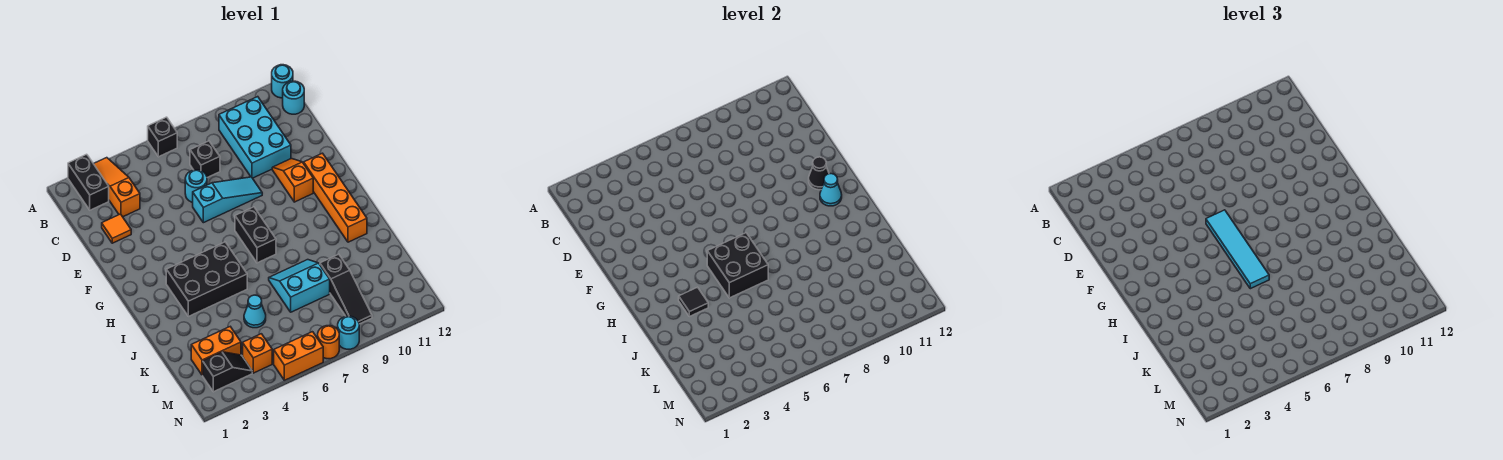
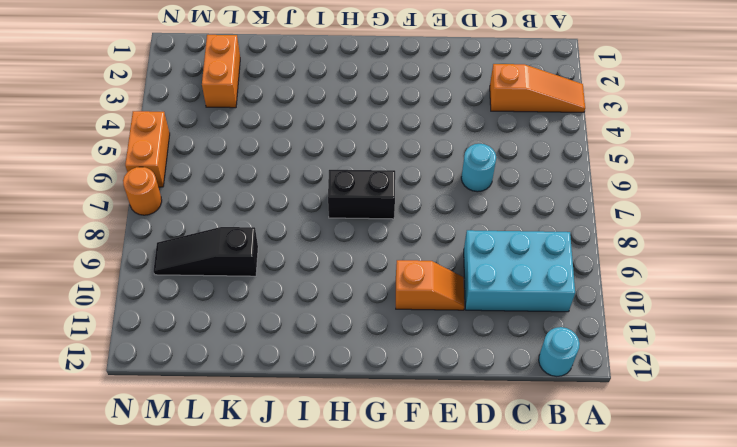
none -> black brick A2:B2 level 1
none -> black brick A6 level 1
none -> cyan round brick A12 level 1

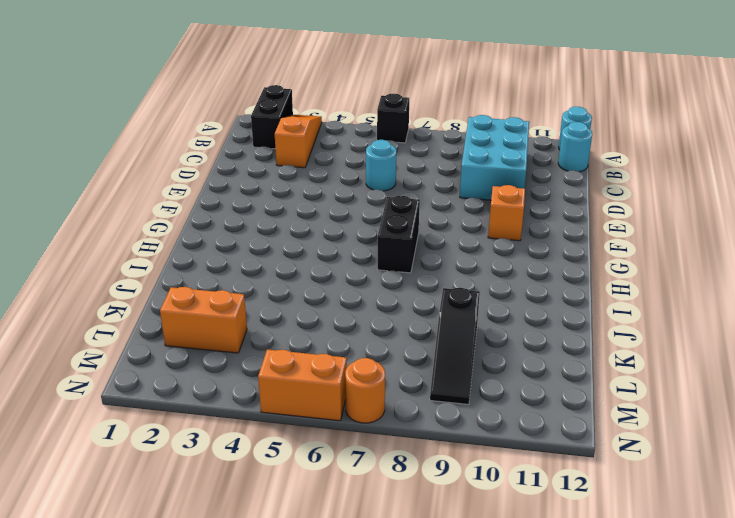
none -> black brick C7 level 1
none -> orange tile D2 level 1
none -> cyan slope E6:E8 level 1 top 6

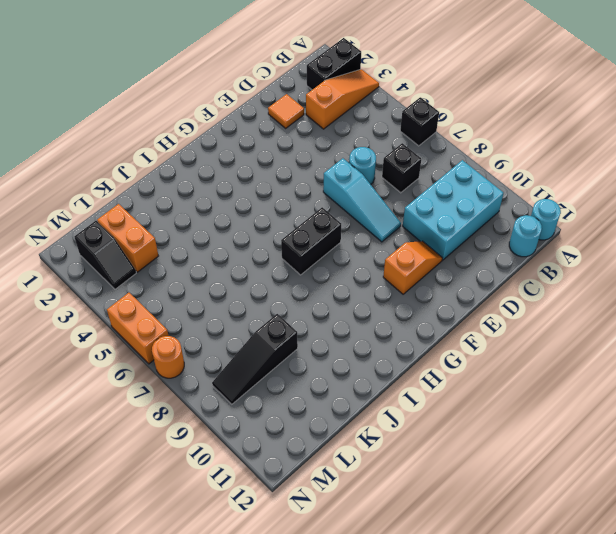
none -> orange brick F11:I11 level 1
none -> black brick H3:I5 level 1
none -> cyan slope J7:K8 level 1 top K

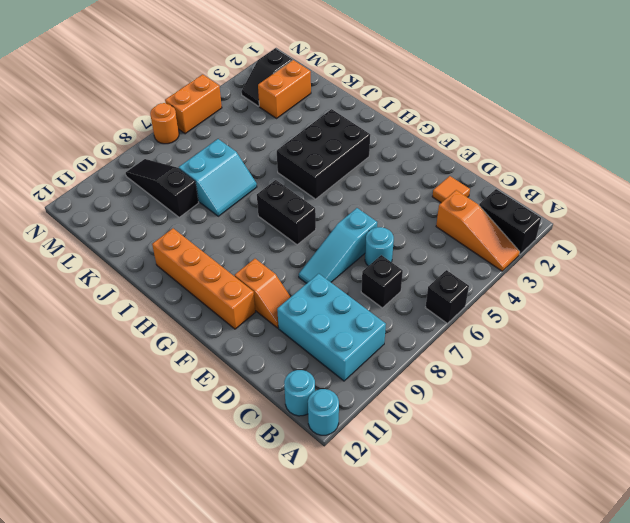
none -> cyan cone K5 level 1
none -> orange brick M4 level 1
none -> cyan round brick N8 level 1

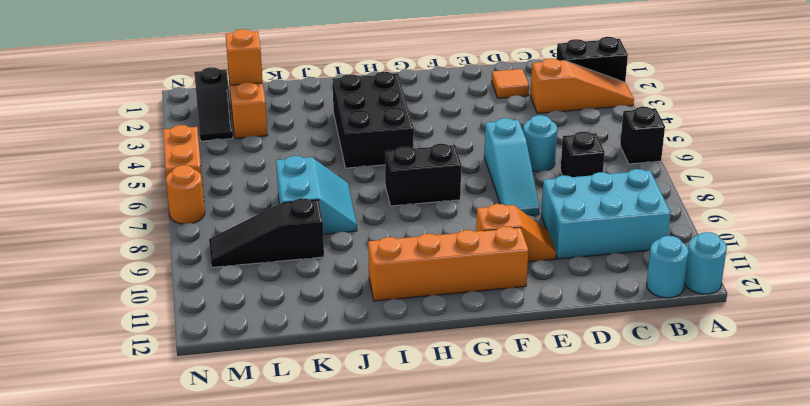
orange brick L2 level 2 -> orange brick M4 level 1
none -> cyan cone K5 level 1
none -> cyan round brick N8 level 1
none -> black cone F11 level 2

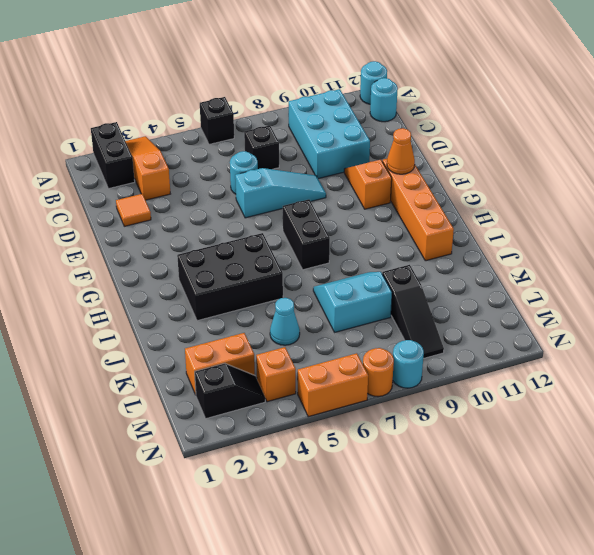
orange cone F11 level 2 -> black cone F11 level 2
none -> cyan cone G11 level 2
none -> black brick H5:I6 level 2
none -> black tile I3 level 2

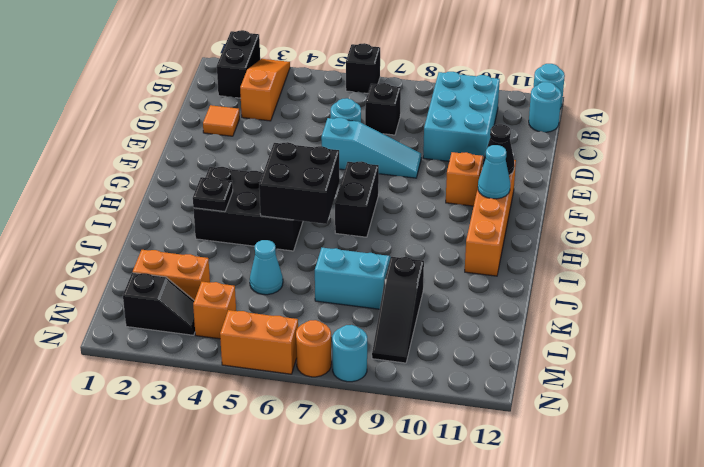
black plate I3 level 2 -> black tile I3 level 2
none -> cyan tile F6:I6 level 3

